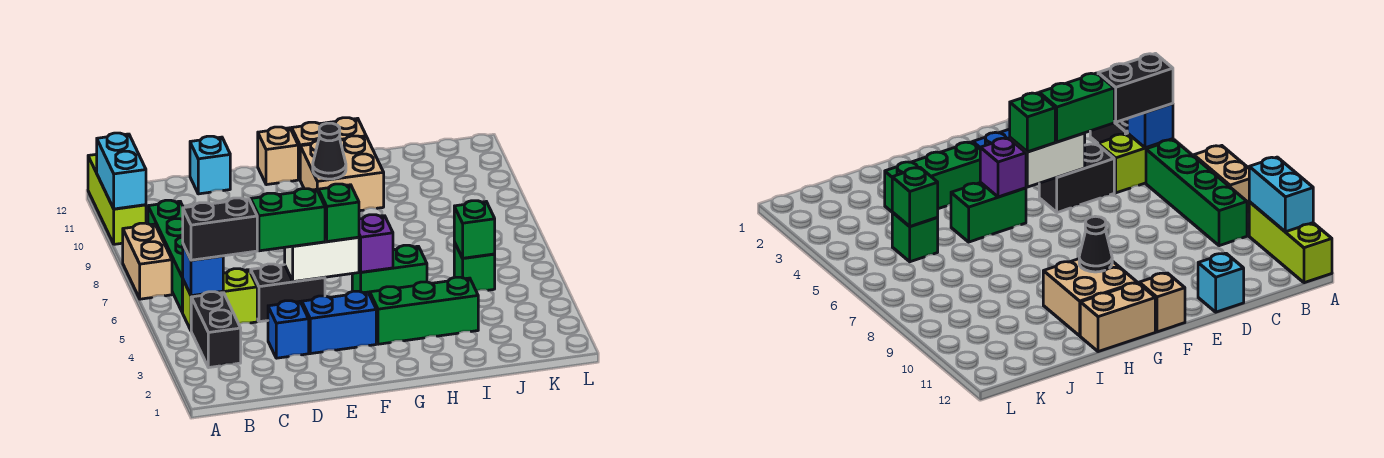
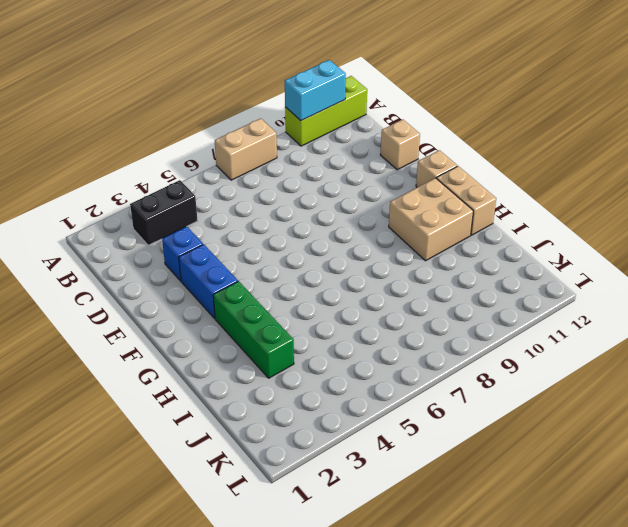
tan brick D12 level 1 -> cyan brick D12 level 1
none -> lime brick B5:C5 level 1
none -> green brick B6:B9 level 1
none -> black brick D5:E5 level 1

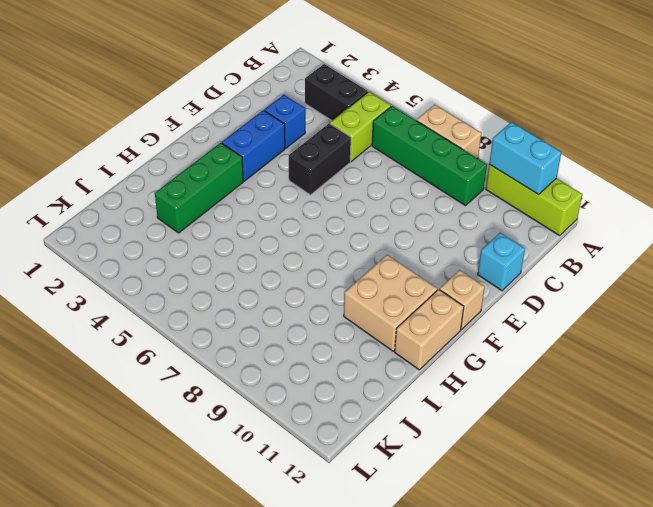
none -> green brick G5:H5 level 1
none -> green brick J5 level 1
none -> blue brick B5 level 2

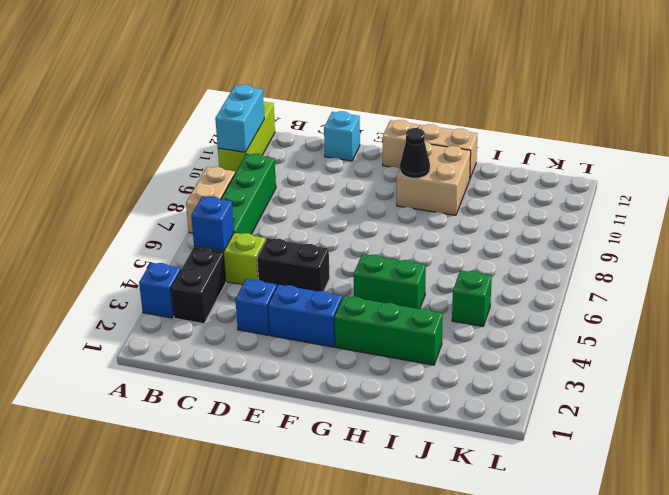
blue brick A3 level 1 -> none
none -> white brick E5:F5 level 2
none -> purple brick G5 level 2
none -> green brick J5 level 2

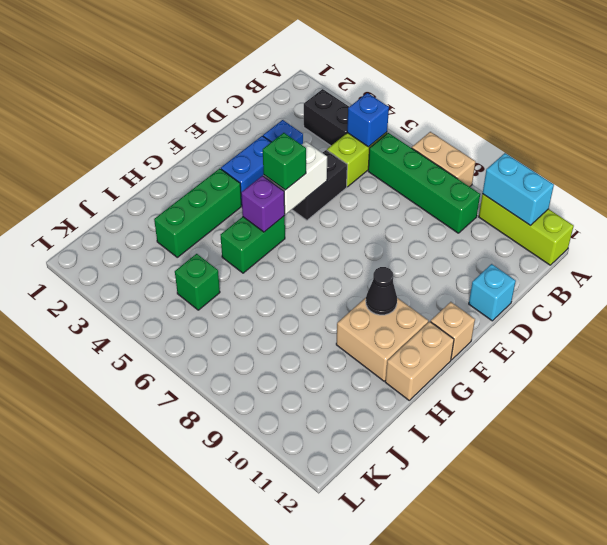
none -> green brick J5 level 2
none -> black brick B5:C5 level 3
none -> green brick D5:E5 level 3

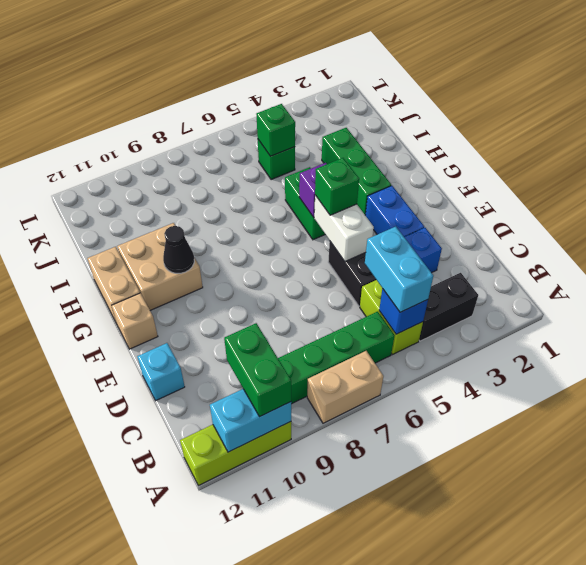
green brick A10:B10 level 3 -> green brick D5:E5 level 3
cyan brick B5:C5 level 3 -> black brick B5:C5 level 3

